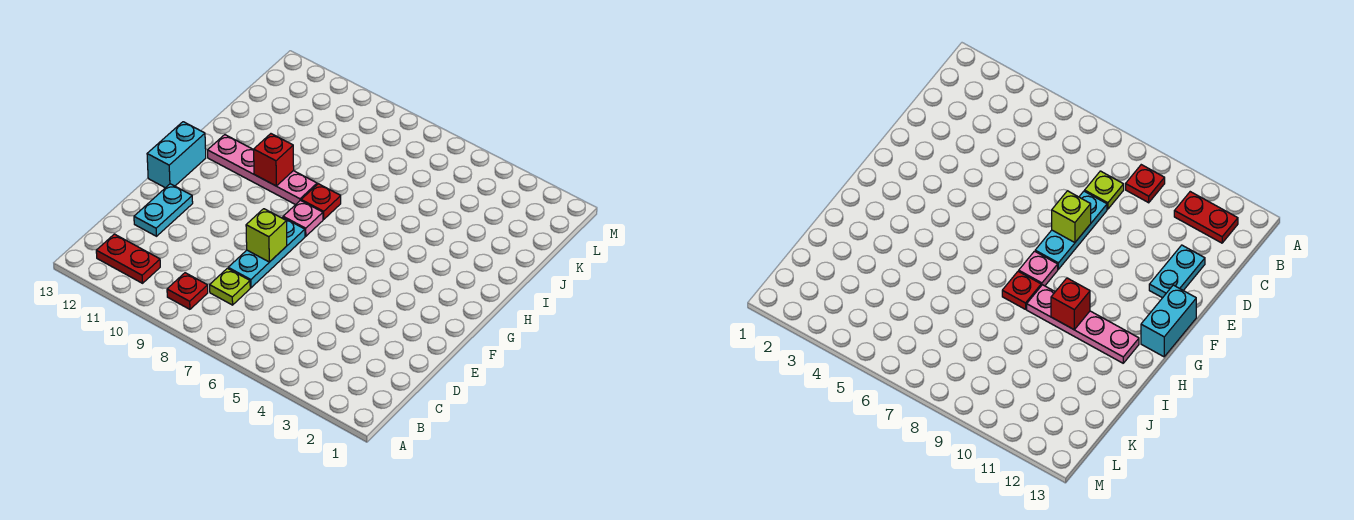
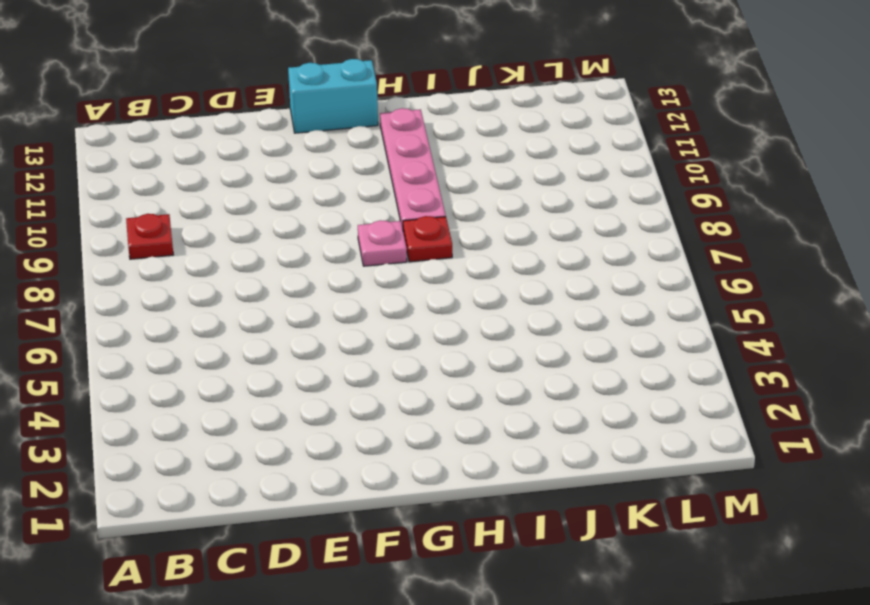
none -> red plate B11:B12 level 1
none -> lime plate C8 level 1

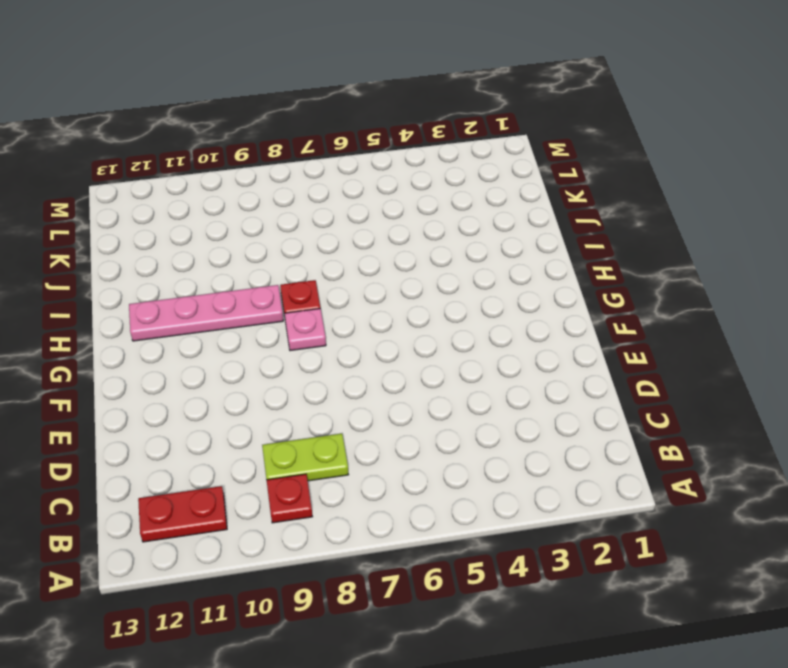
lime plate C8:C9 level 1 -> lime plate C8 level 1
none -> cyan plate D8:F8 level 1
none -> cyan plate D12:E12 level 1

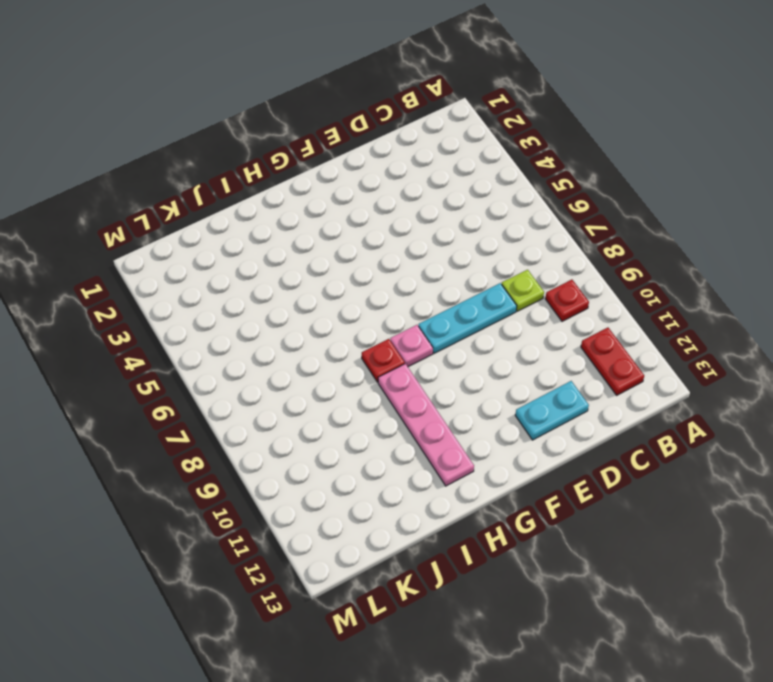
none -> cyan brick F13:G13 level 1
none -> lime brick E8 level 2

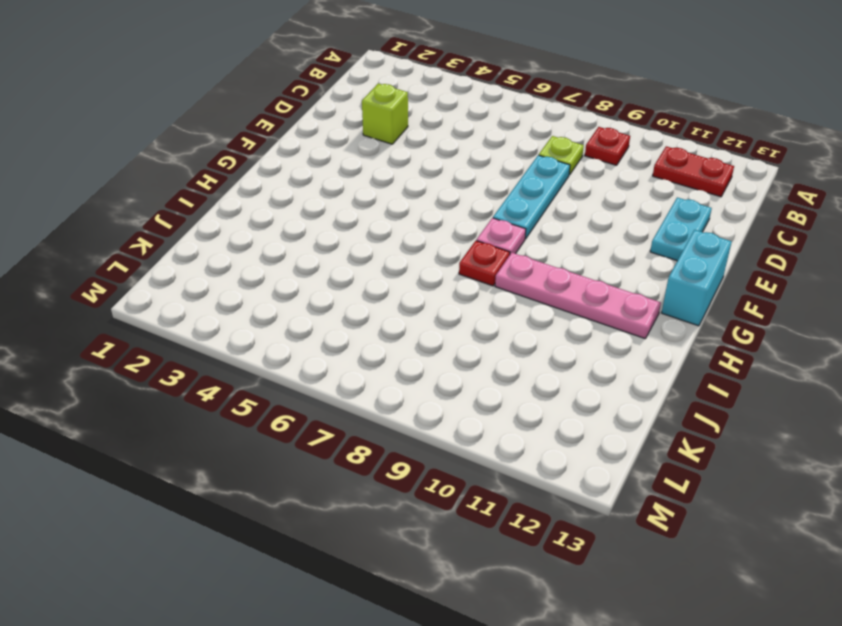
lime brick D3 level 1 -> lime brick E8 level 2
none -> red brick H10 level 2

